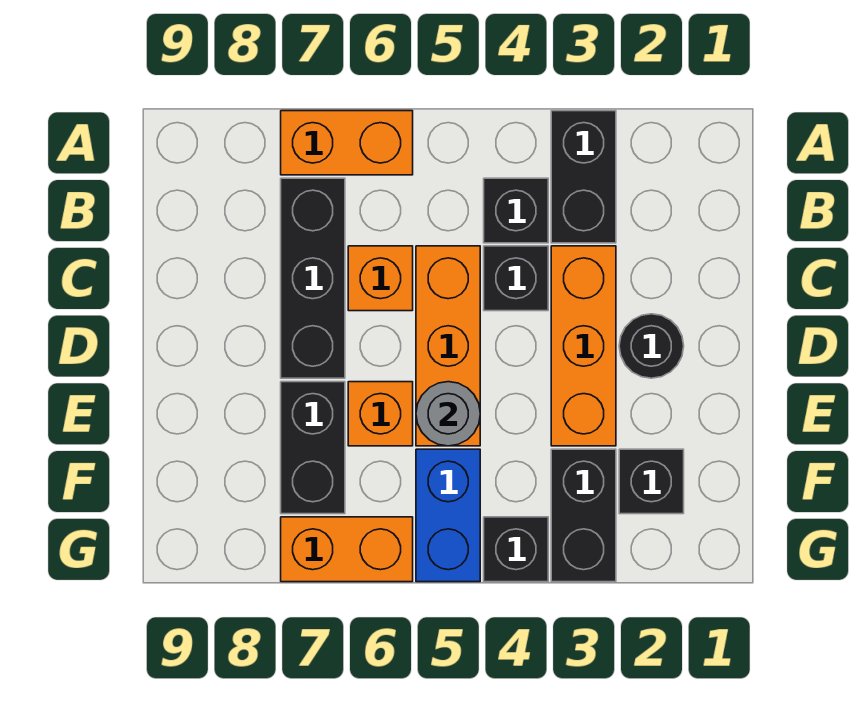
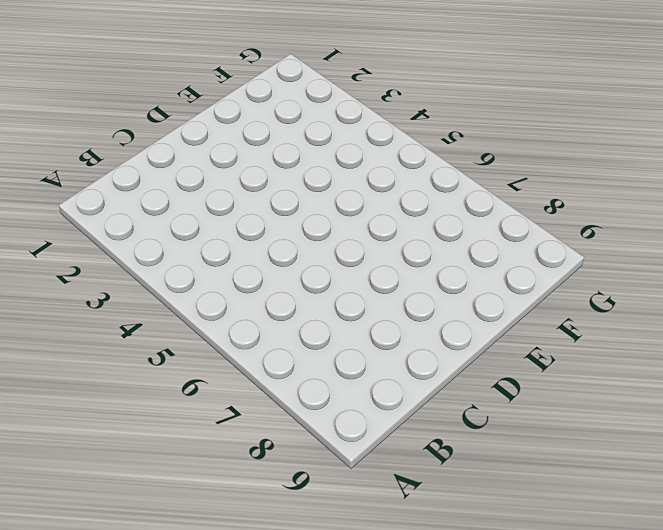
none -> black brick A3:B3 level 1
none -> orange brick A6:A7 level 1
none -> black brick B4 level 1

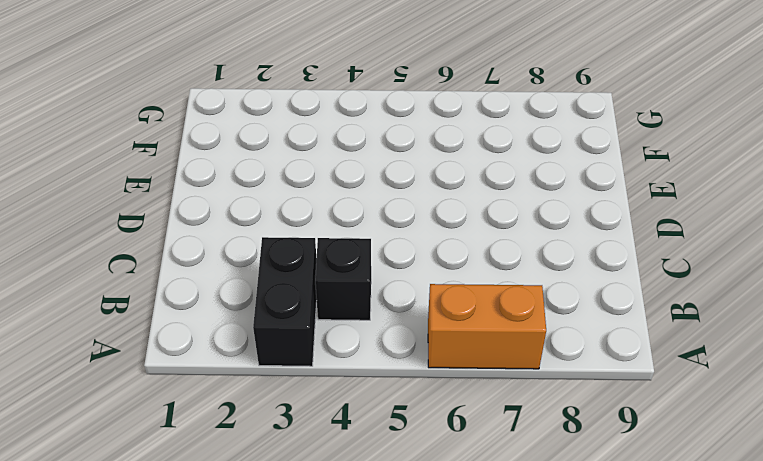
none -> black brick B7:D7 level 1
none -> orange brick C3:E3 level 1
none -> black brick C4 level 1

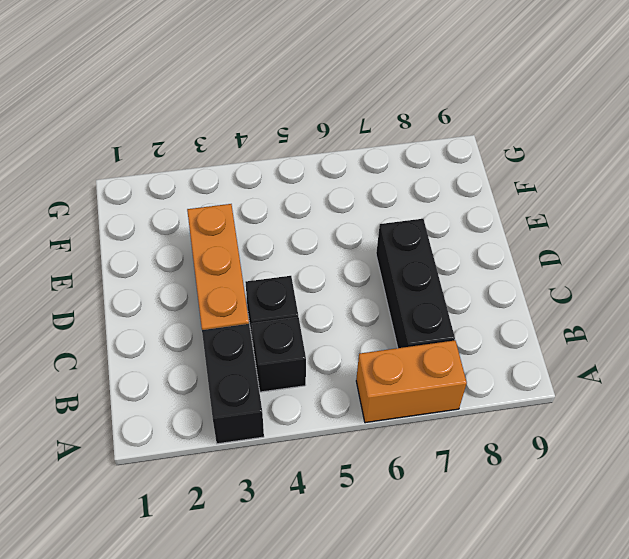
none -> orange brick C5:E5 level 1
none -> orange brick C6 level 1
none -> black round brick D2 level 1

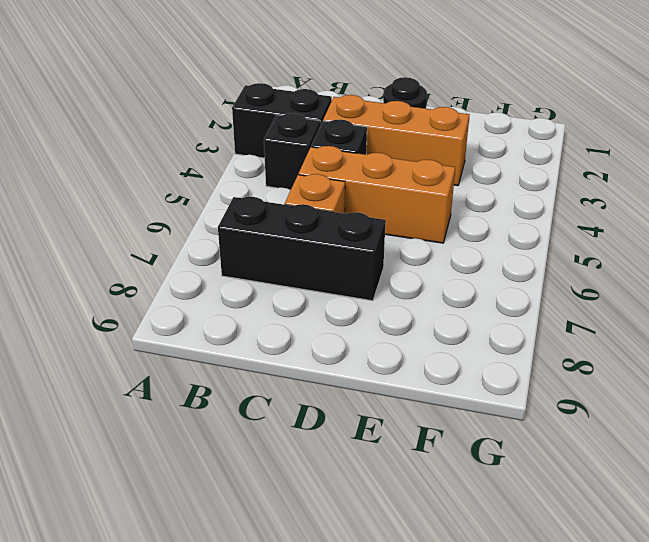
none -> orange brick A6:A7 level 1
none -> orange brick E6 level 1
none -> black brick E7:F7 level 1

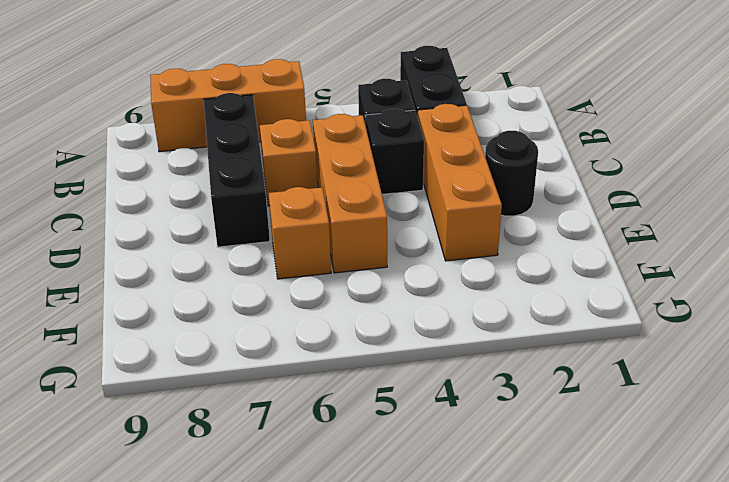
orange brick A6:A8 level 1 -> orange brick A6:A7 level 1
none -> black brick E7:F7 level 1
none -> black brick F2 level 1
none -> black brick F3:G3 level 1

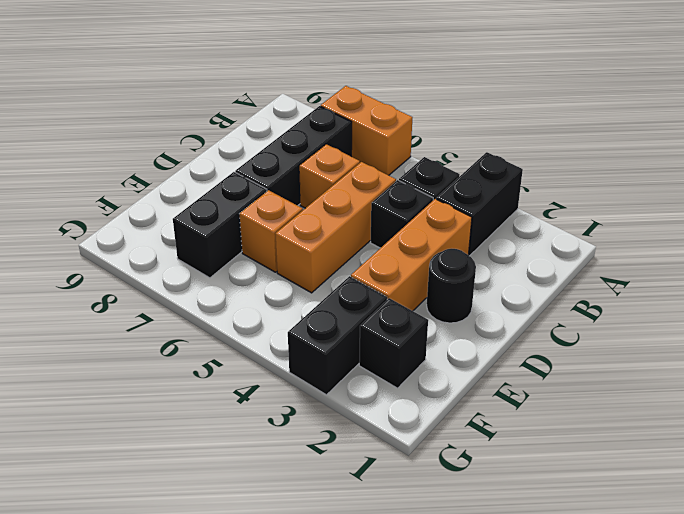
none -> blue brick F5:G5 level 1
none -> black brick G4 level 1
none -> orange brick G6:G7 level 1

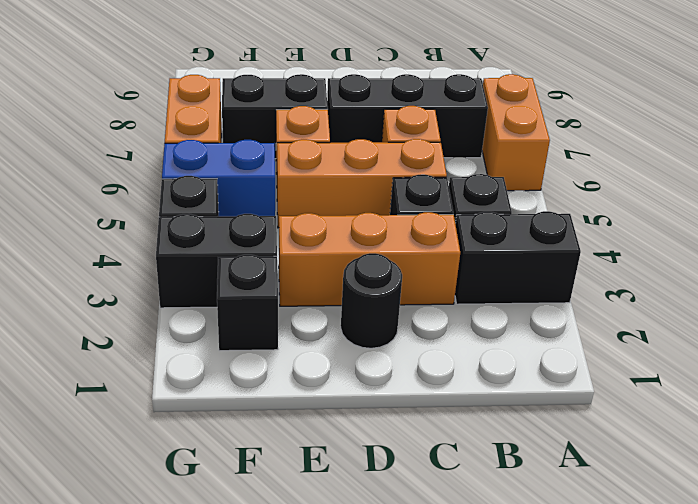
none -> grey round brick E5 level 2

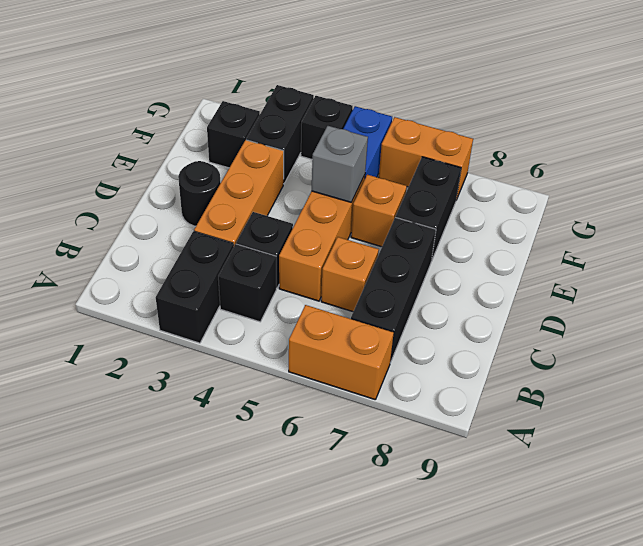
grey brick E5 level 2 -> grey round brick E5 level 2

